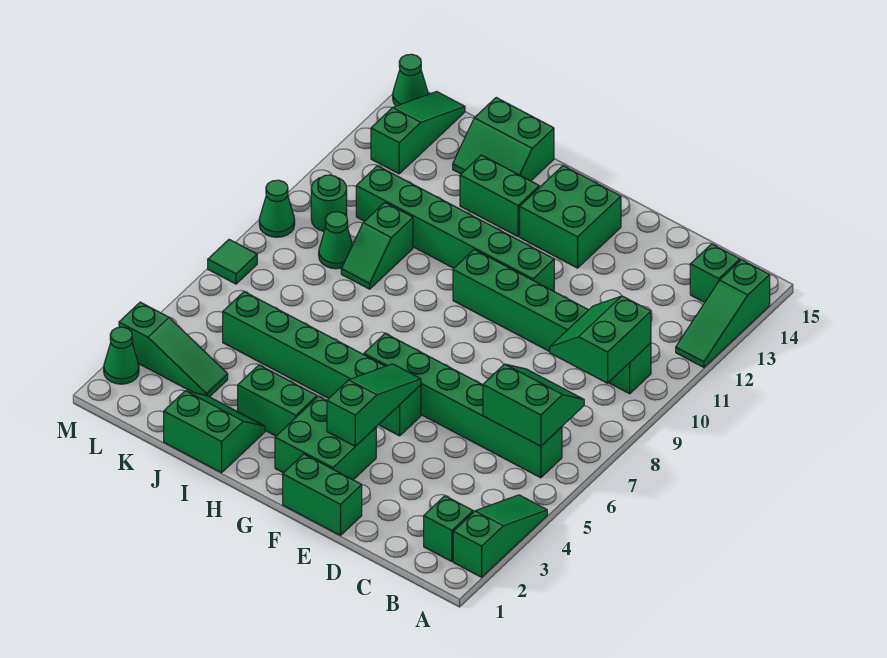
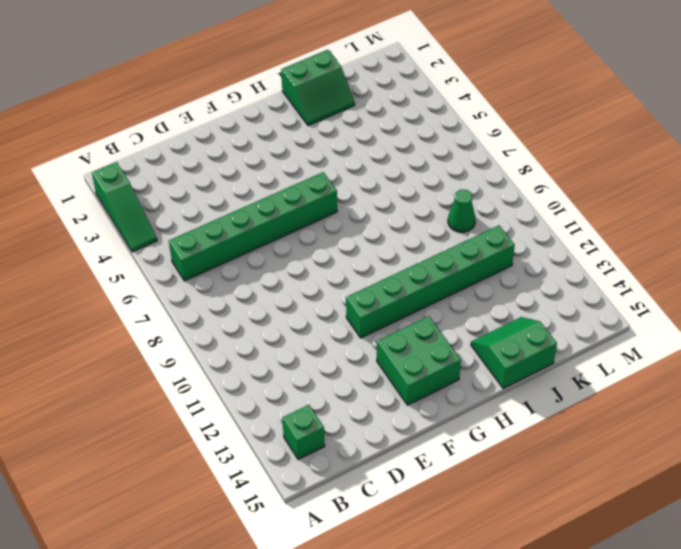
none -> green slope A12:A14 level 1 top 14
none -> green brick B2 level 1
none -> green brick B10:G10 level 1

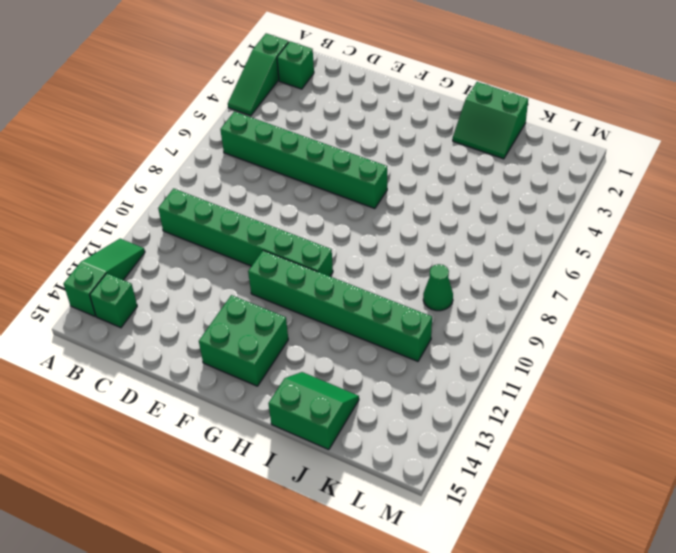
none -> green brick E1:F1 level 1
none -> green brick F2:G3 level 1
none -> green brick F5:K5 level 1

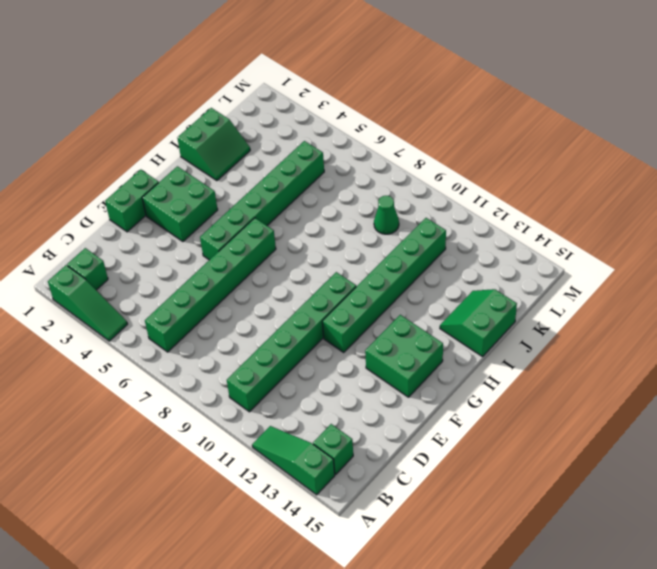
none -> green brick H3:I3 level 1
none -> green brick H13:I13 level 1
none -> green slope J9:J10 level 1 top 10

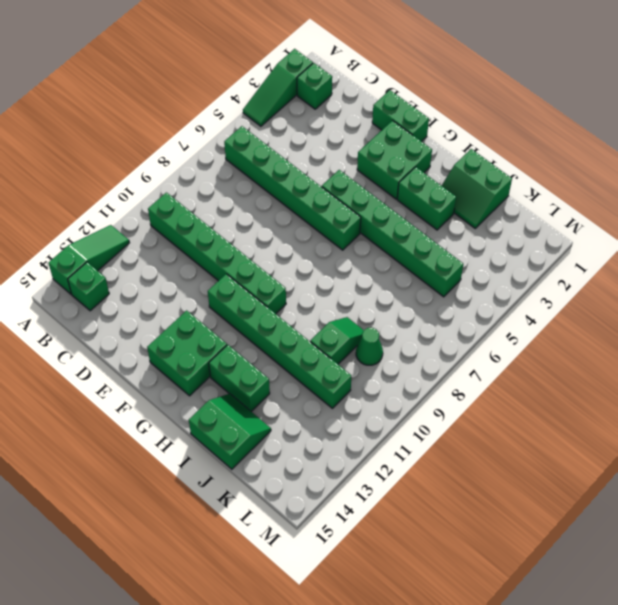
none -> green slope K3:M3 level 1 top M
none -> green round brick L10 level 1
none -> green slope L13:L15 level 1 top 13

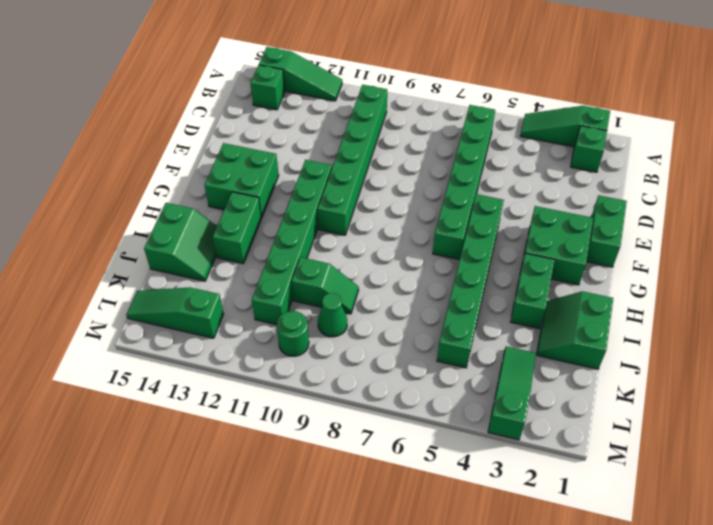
none -> green cone M2 level 1
none -> green tile M7 level 1
none -> green cone M9 level 1

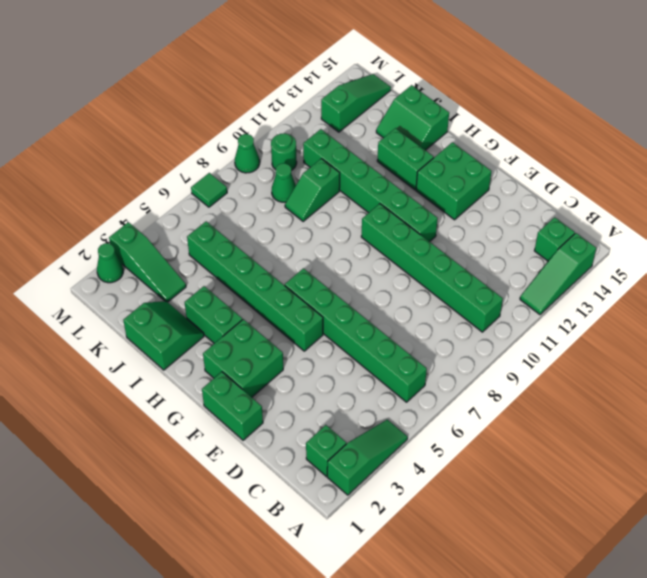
none -> green cone M15 level 1
none -> green slope B6:C7 level 2 top 6
none -> green slope B9:C10 level 2 top B

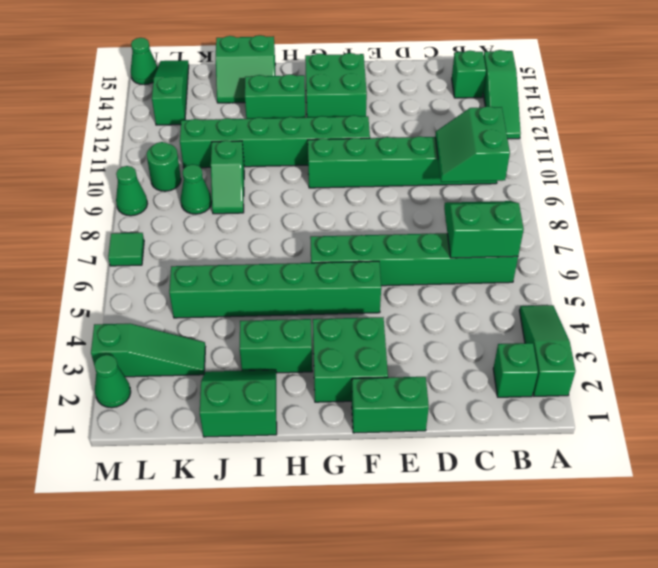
none -> green slope F3:F5 level 2 top 3

